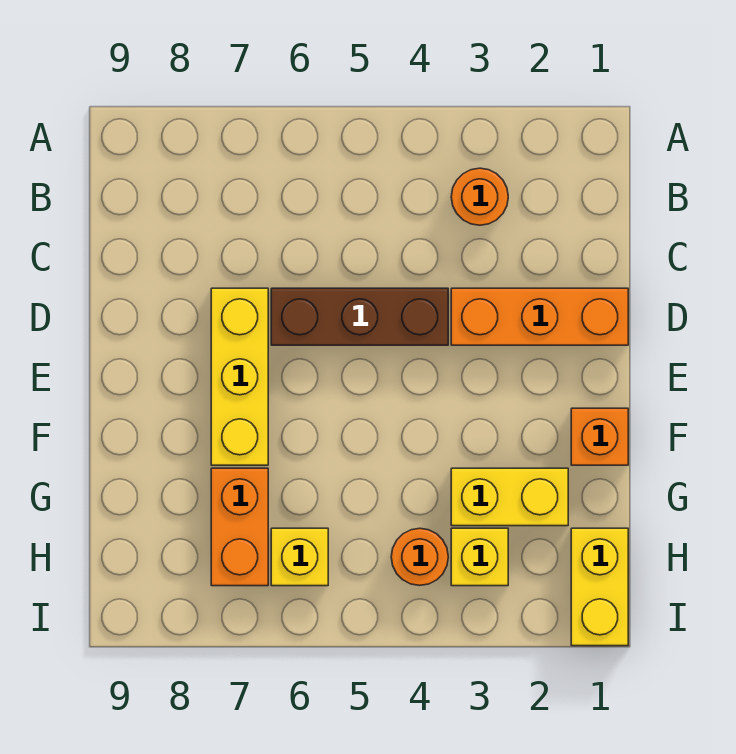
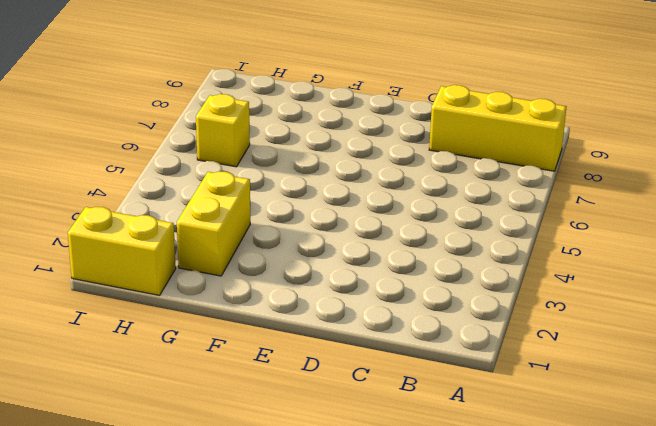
yellow brick A8:C8 level 1 -> yellow brick D7:F7 level 1
none -> orange round brick B3 level 1
none -> orange brick D1:D3 level 1

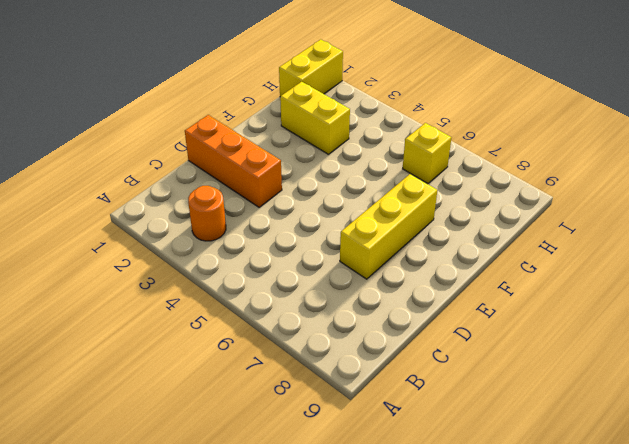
none -> brown brick D4:D6 level 1
none -> orange brick F1 level 1

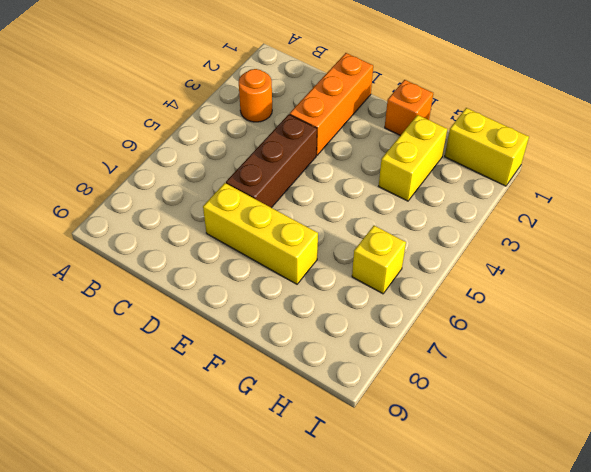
none -> orange brick G7:H7 level 1
none -> yellow brick H3 level 1

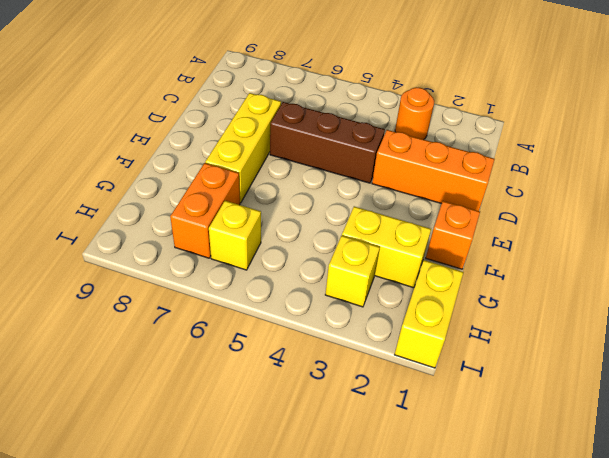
none -> orange round brick H4 level 1

